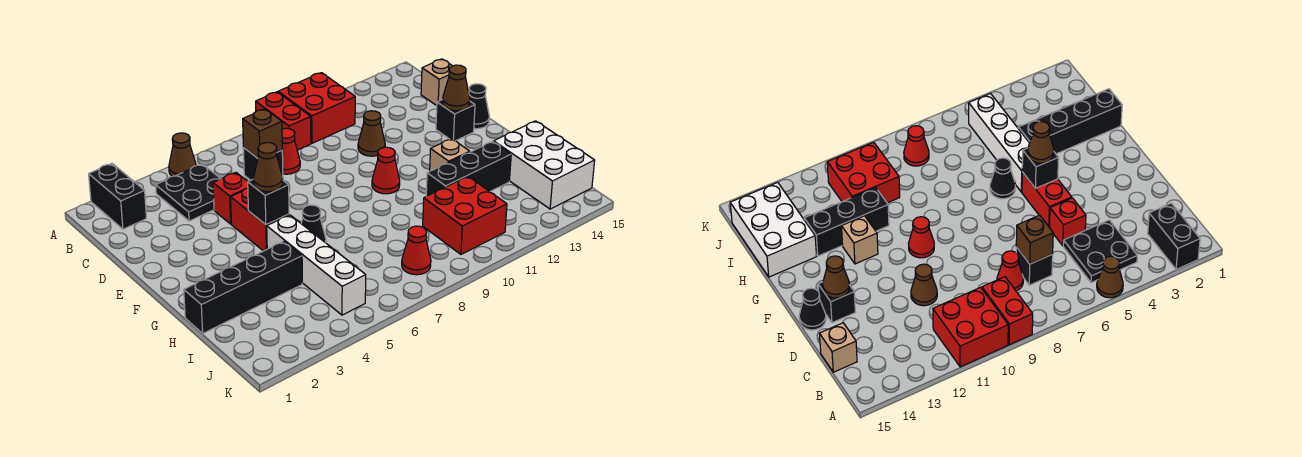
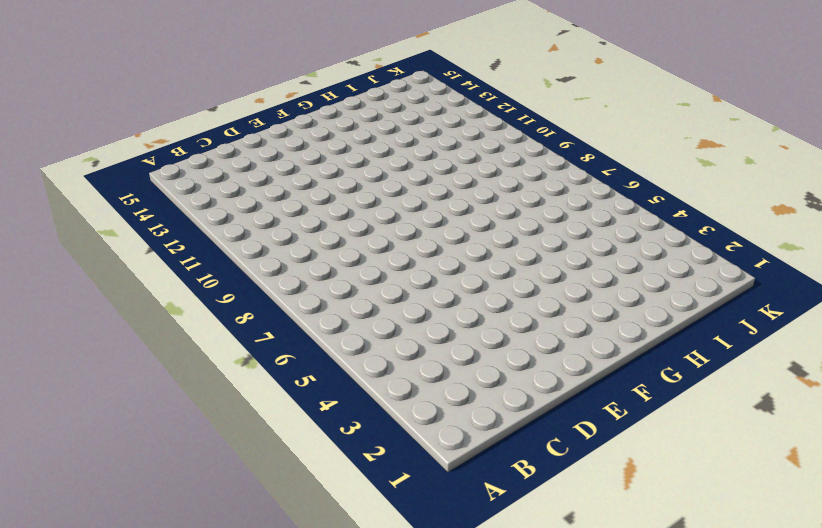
none -> black brick A2:B2 level 1
none -> brown cone A5 level 1
none -> red brick A9:B9 level 1

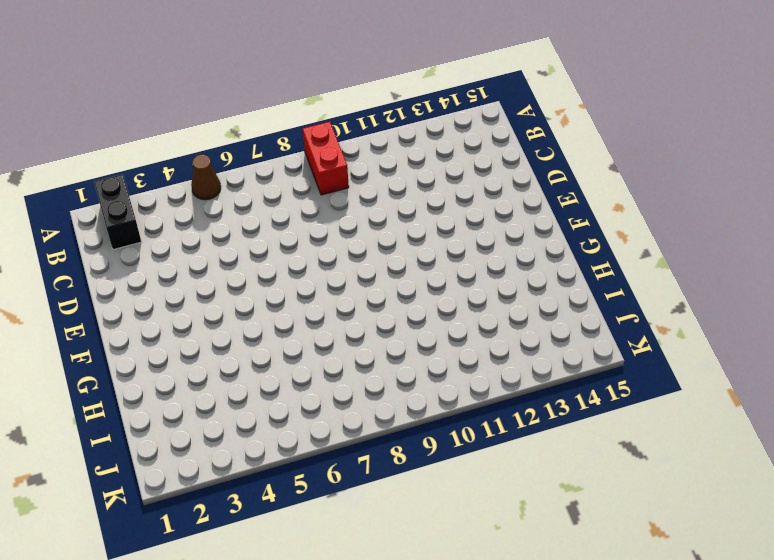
none -> red brick A10:B11 level 1
none -> black plate B4:C5 level 1
none -> black brick C7 level 1

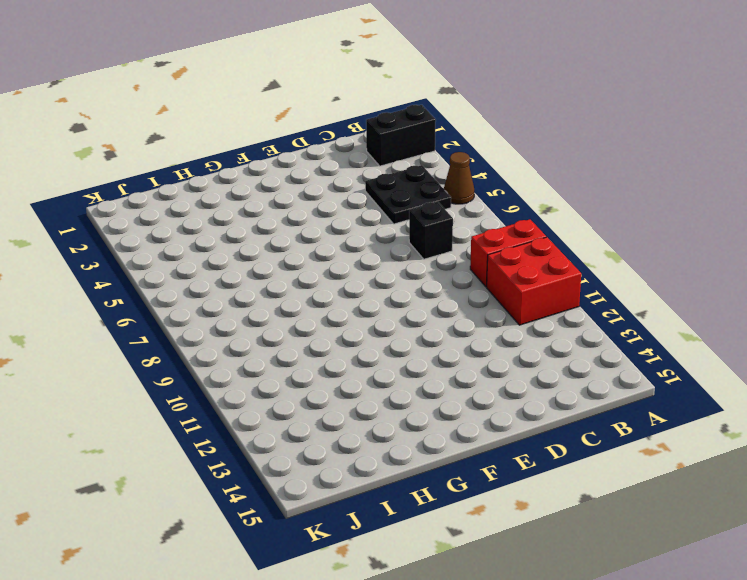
none -> red cone C8 level 1
none -> tan brick C15 level 1
none -> red brick D5 level 1

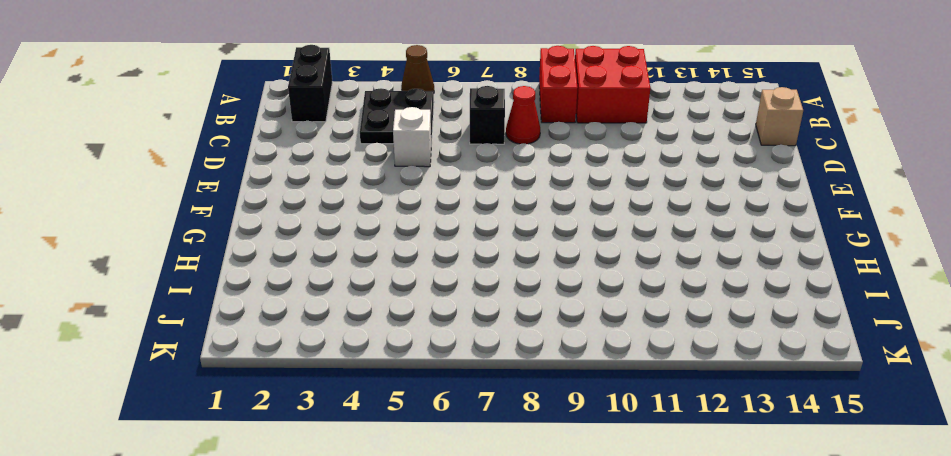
white brick D5 level 1 -> red brick D5 level 1
none -> brown cone D11 level 1
none -> red brick E5:F5 level 1
none -> black brick E14 level 1

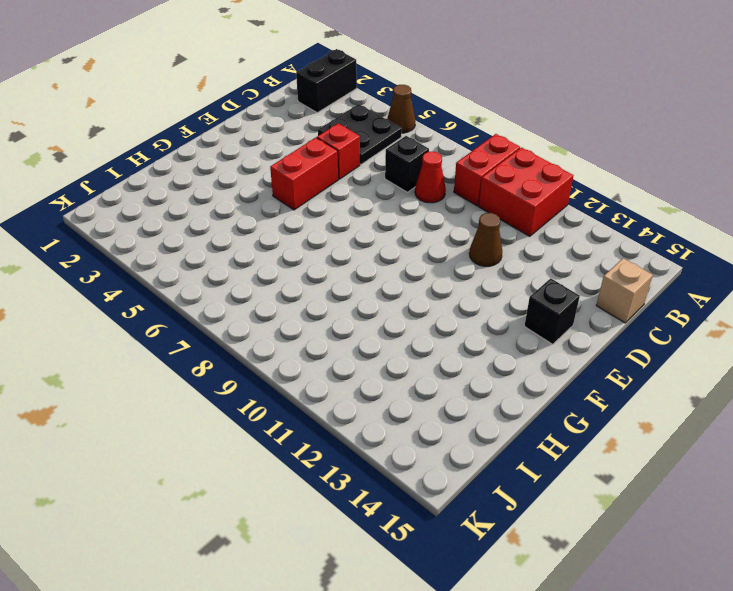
none -> black cone E15 level 1
none -> red cone F10 level 1
none -> white brick G5:J5 level 1

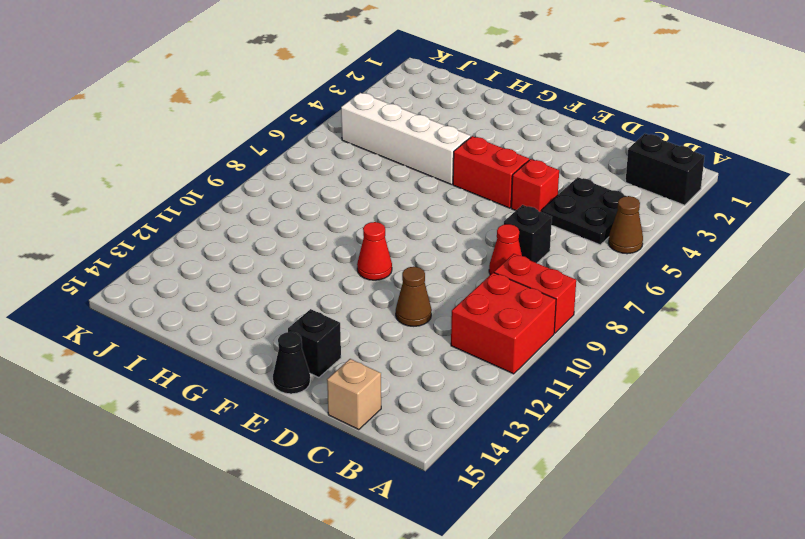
none -> black cone G6 level 1
none -> tan brick G12 level 1
none -> black brick H1:H4 level 1

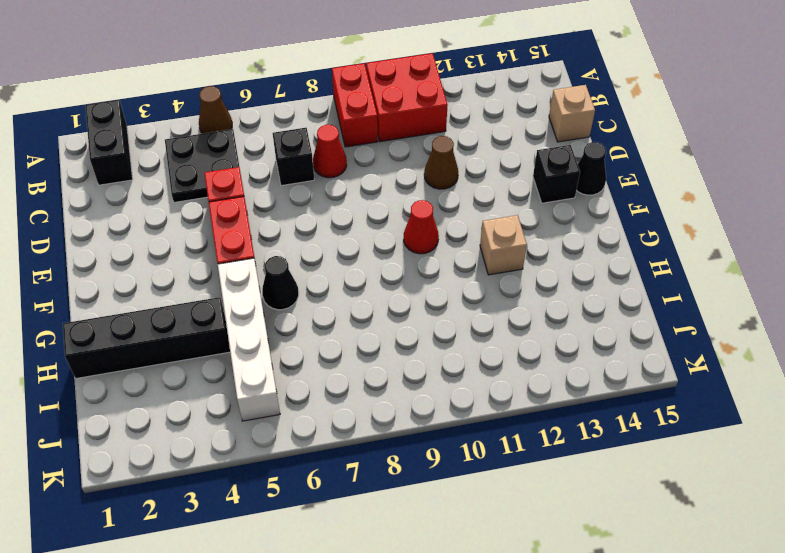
none -> black brick H11:H13 level 1
none -> white brick H14:J15 level 1
none -> red brick I10:J11 level 1

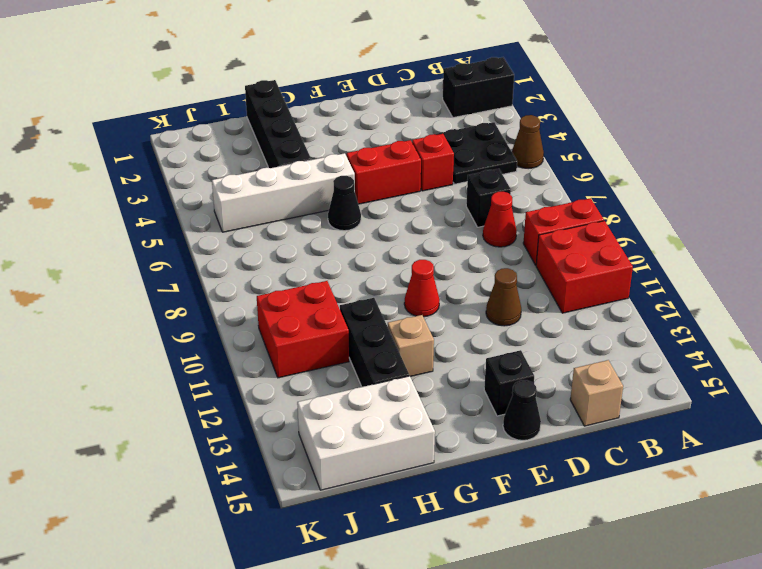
none -> red cone J8 level 1
none -> brown brick C7 level 2
none -> brown cone E14 level 2

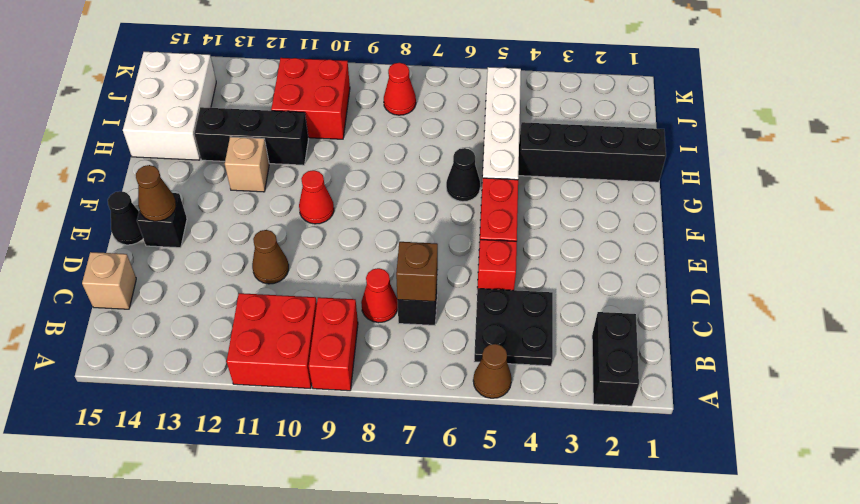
none -> black brick F5 level 2
none -> brown cone F5 level 3

